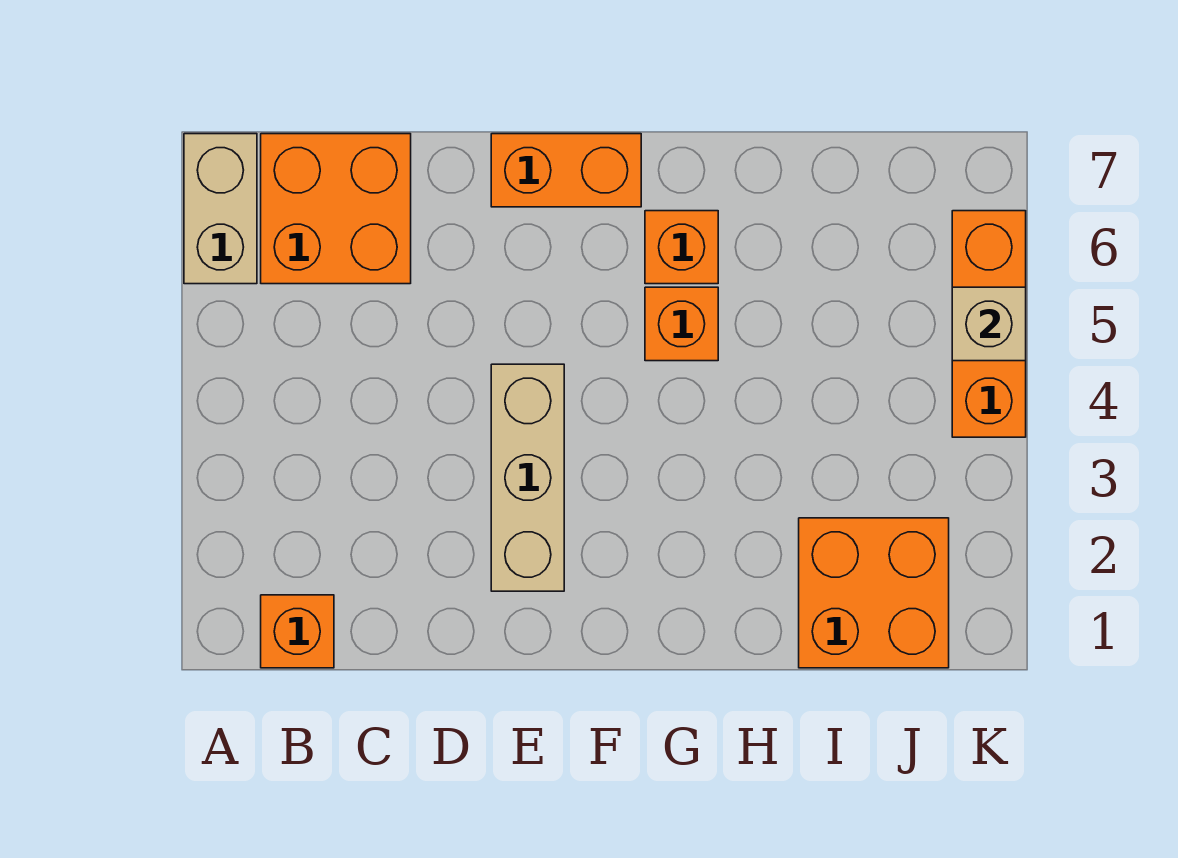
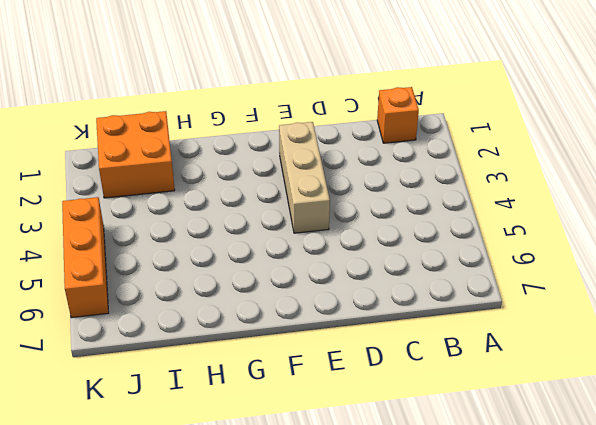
none -> tan brick A6:A7 level 1
none -> orange brick B6:C7 level 1

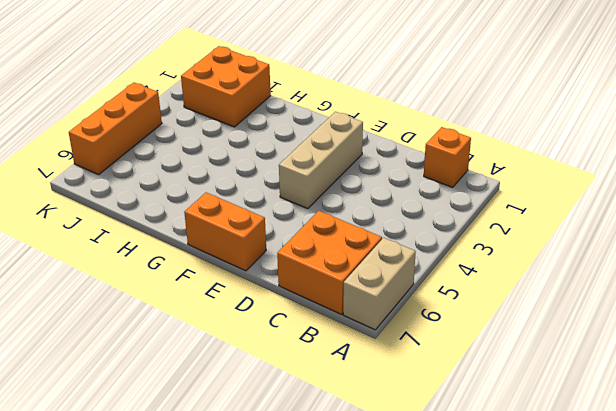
none -> orange brick G5 level 1
none -> orange brick G6 level 1

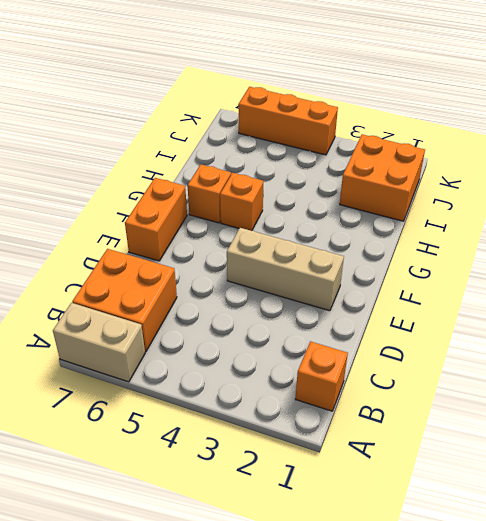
none -> tan brick K5 level 2

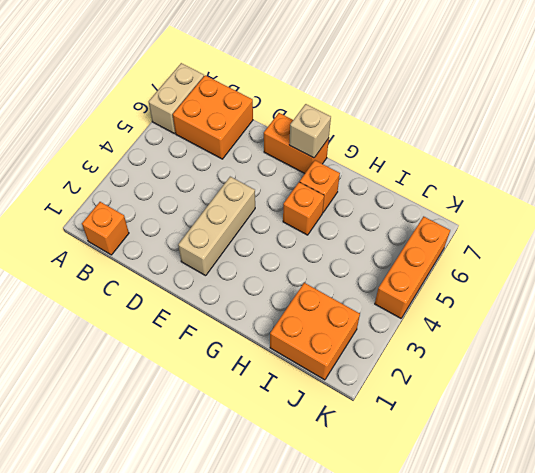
tan brick F7 level 2 -> tan brick K5 level 2

